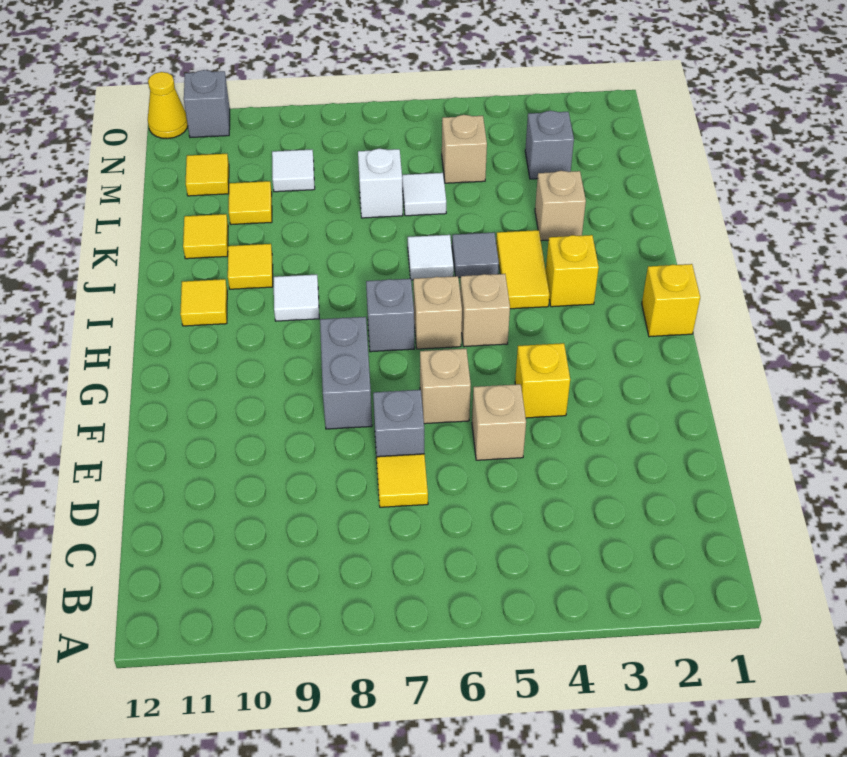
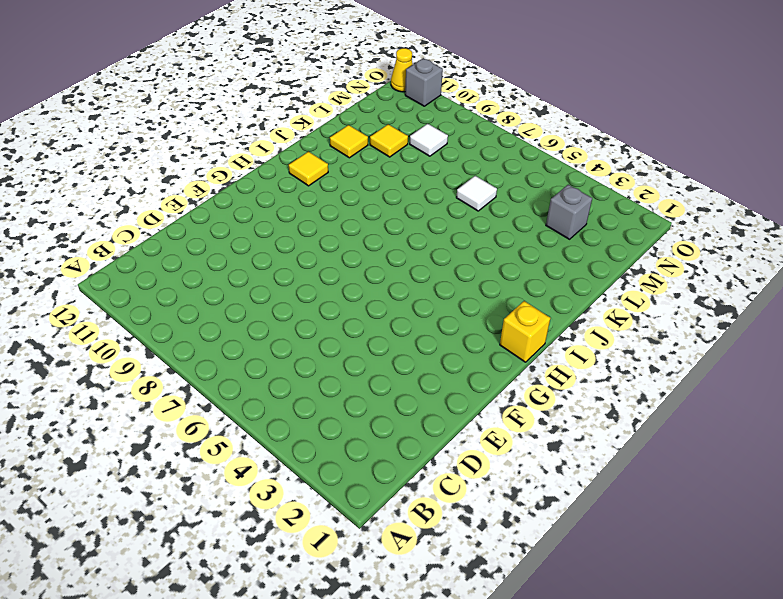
none -> yellow tile D7 level 1
none -> tan brick E5 level 1
none -> grey brick E7 level 1

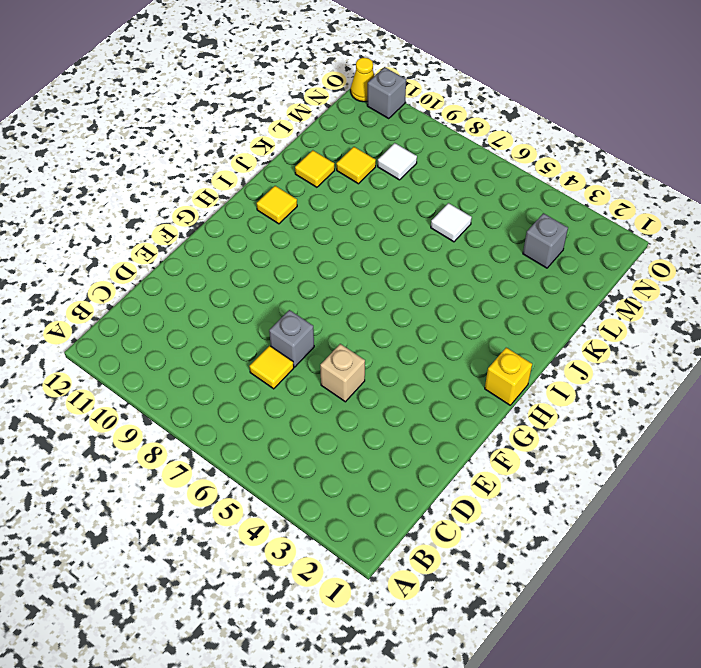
none -> yellow brick F4 level 1
none -> tan brick F6 level 1
none -> grey brick F8:G8 level 1

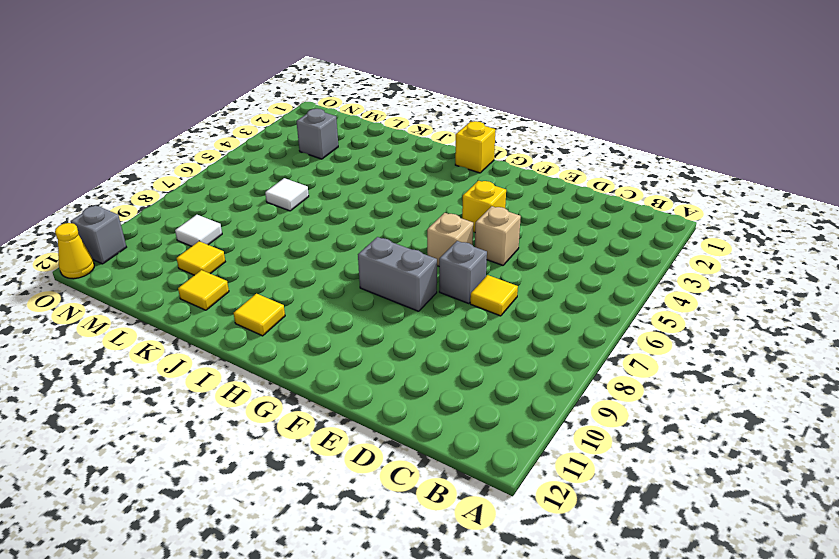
none -> tan brick H5 level 1
none -> tan brick H6 level 1
none -> grey brick H7 level 1

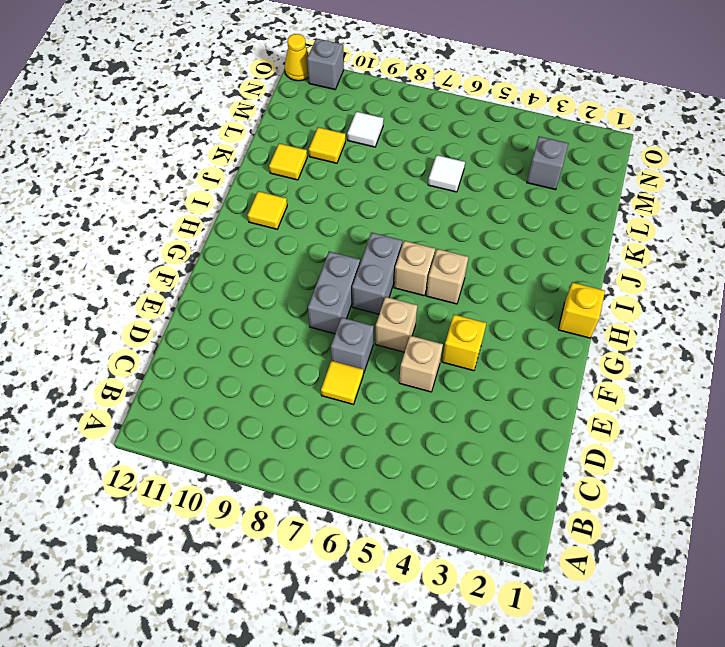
grey brick G7:H7 level 1 -> grey brick H7 level 1
none -> yellow brick I3 level 1
none -> yellow tile I4:J4 level 1
none -> white tile I9 level 1

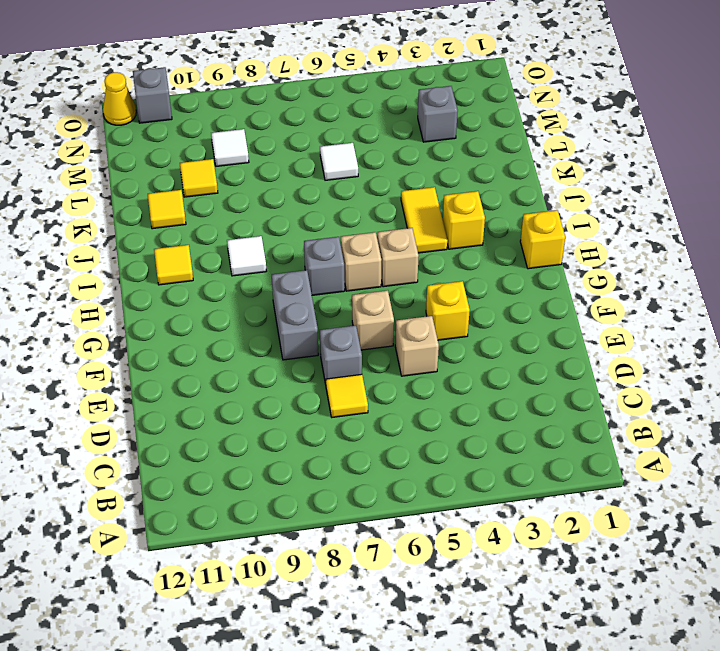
none -> grey tile J5 level 1
none -> white tile J6 level 1
none -> yellow tile J10 level 1

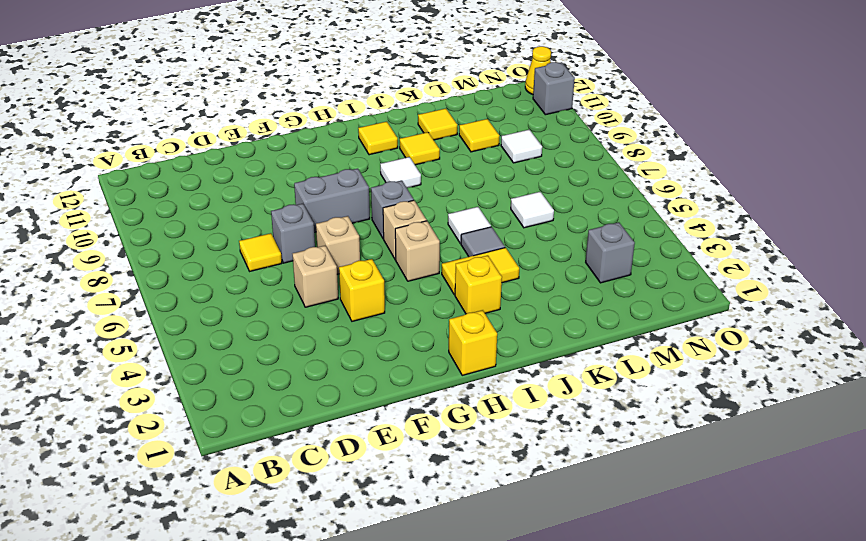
none -> tan brick K3 level 1
none -> white brick L7 level 1
none -> tan brick M5 level 1

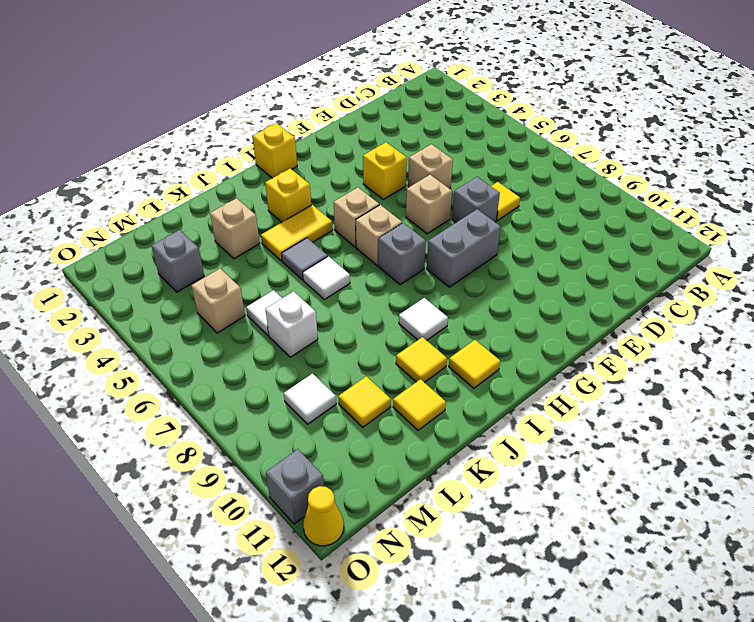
none -> yellow tile M11 level 1

